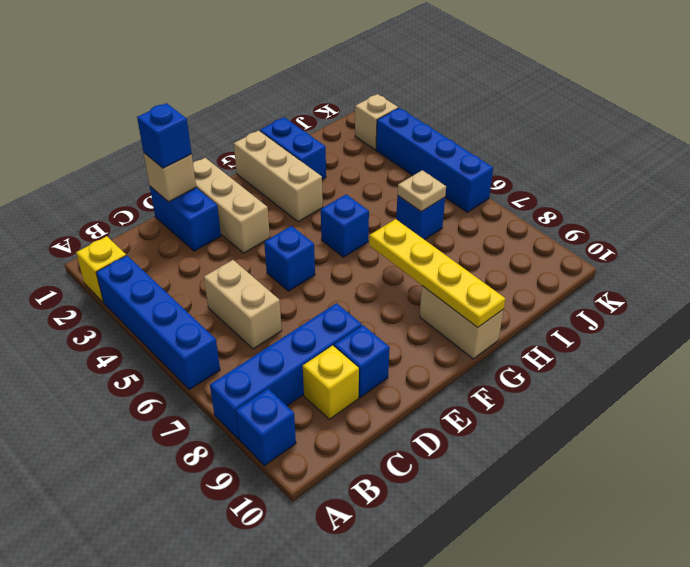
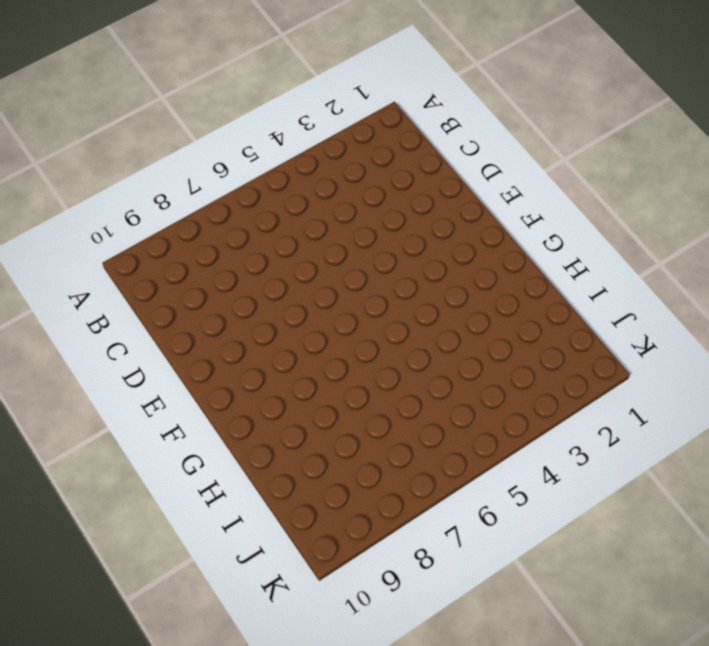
none -> yellow brick A2 level 1
none -> blue brick A3:A6 level 1
none -> blue brick A8:D8 level 1

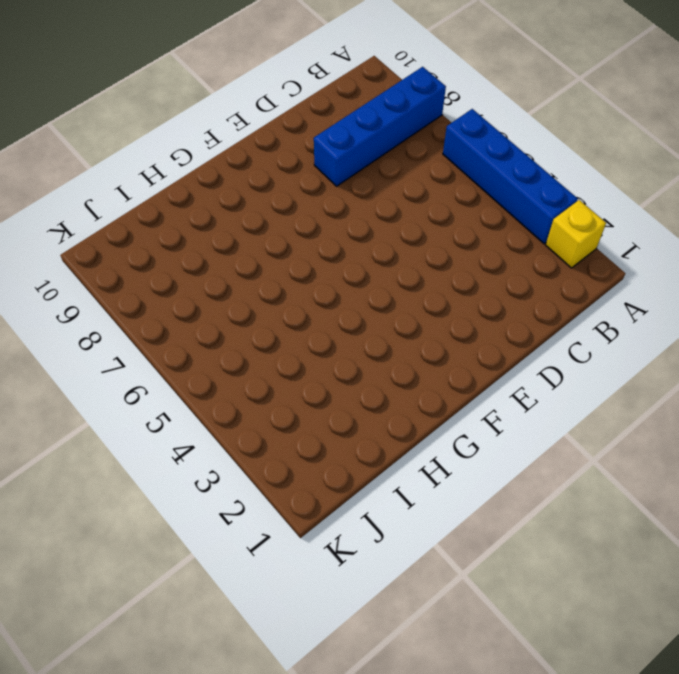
none -> blue brick A9 level 1
none -> tan brick C5:C6 level 1
none -> yellow brick C9 level 1

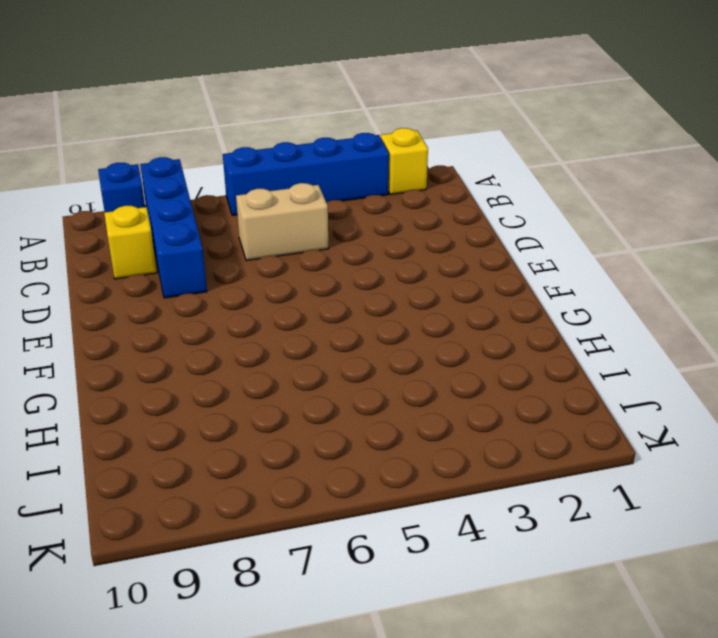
none -> blue brick D1:D2 level 1
none -> blue brick D9 level 1
none -> tan brick E1:E3 level 1

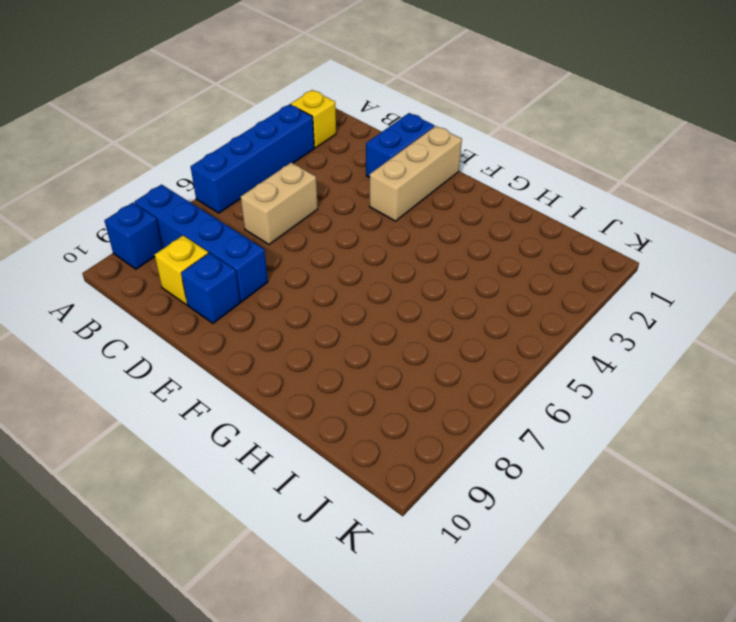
none -> blue brick E5 level 1
none -> tan brick G1:G3 level 1
none -> blue brick G5 level 1

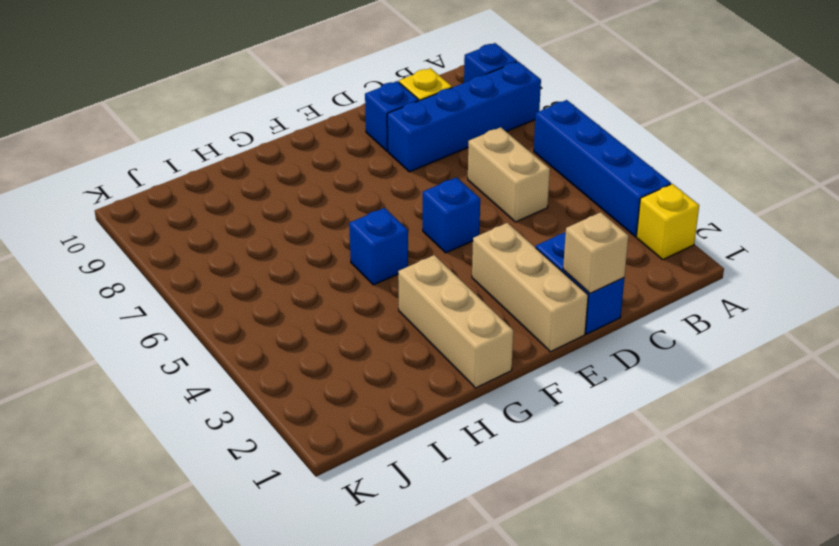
none -> tan brick G9:G10 level 1
none -> blue brick H1:H2 level 1
none -> blue brick I6 level 1

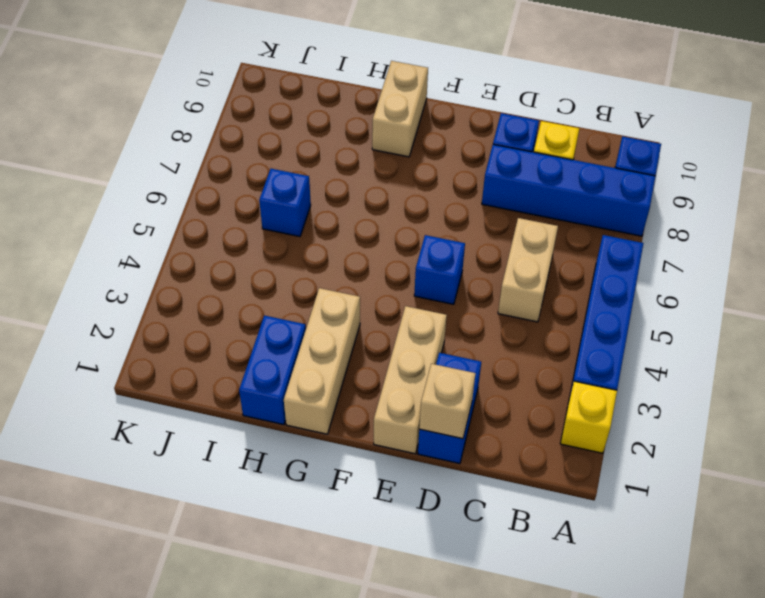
none -> blue brick G5 level 1
none -> tan brick K2 level 1
none -> blue brick K3:K6 level 1

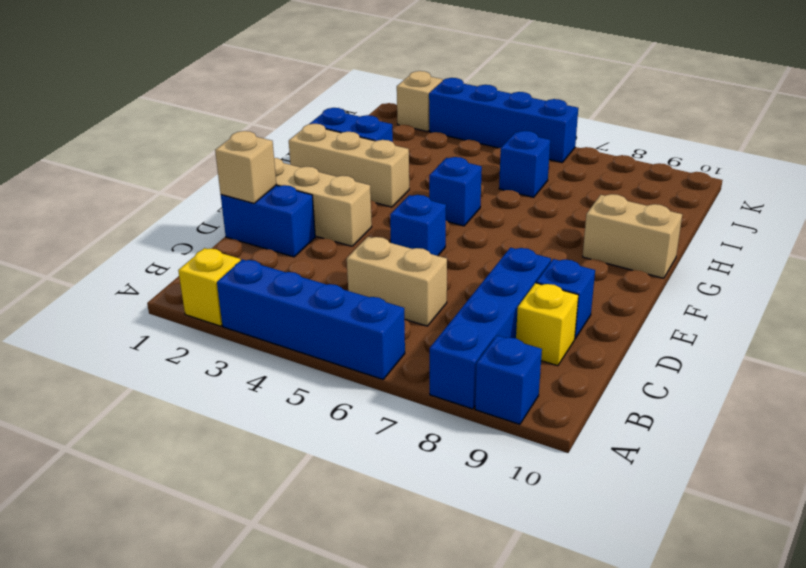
none -> yellow plate G7:G10 level 2
none -> tan plate I6 level 2
none -> blue brick D1 level 3

